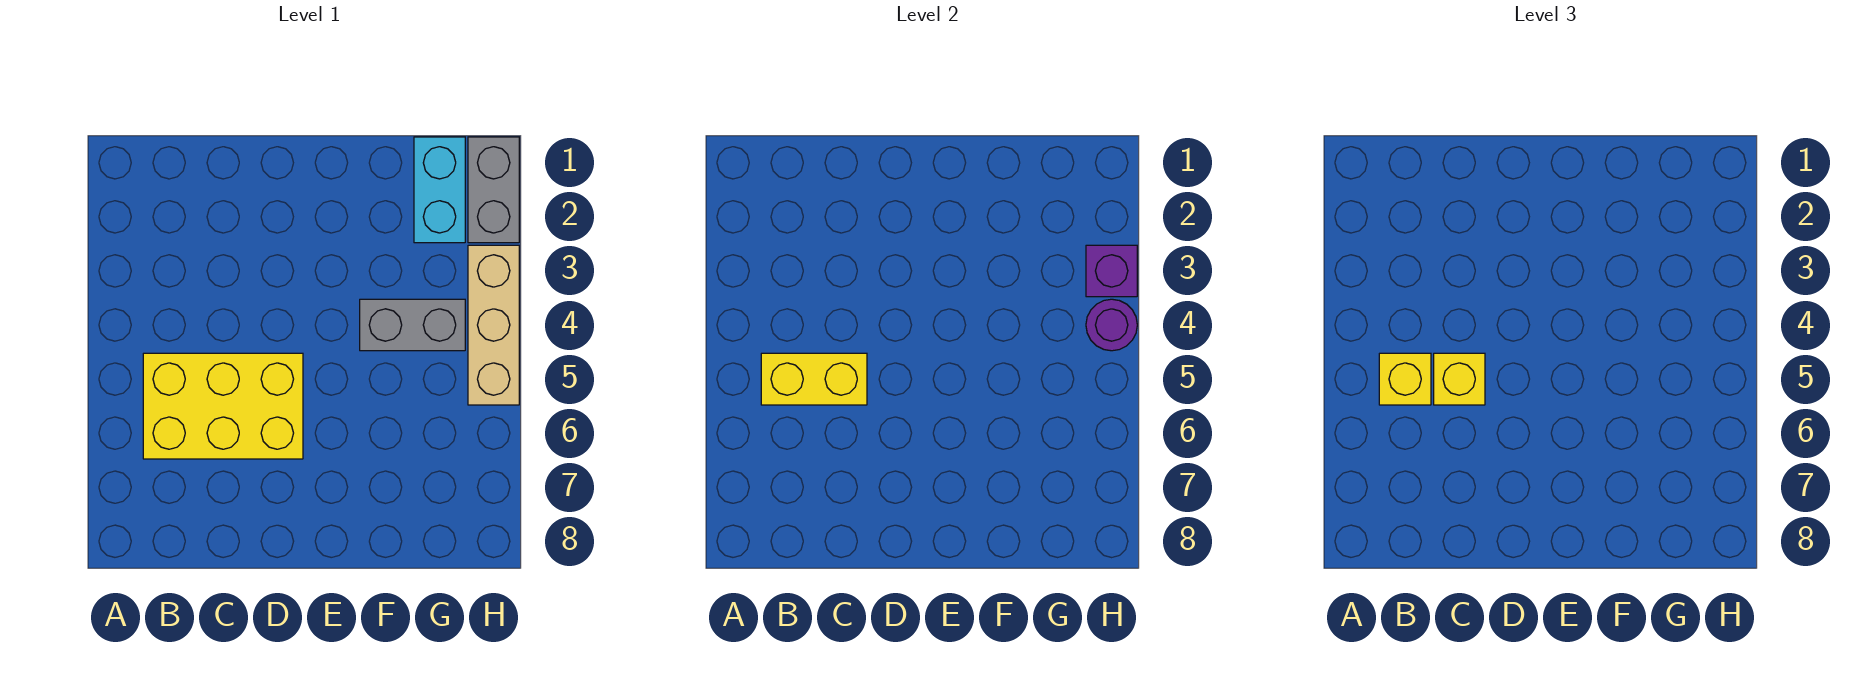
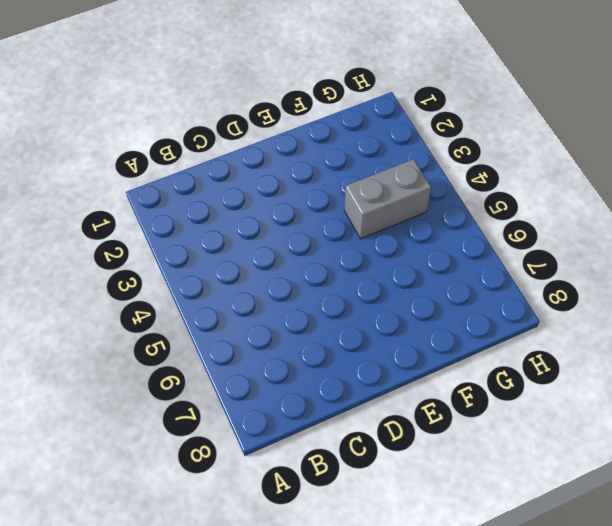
none -> yellow brick B5:D6 level 1
none -> cyan brick G1:G2 level 1

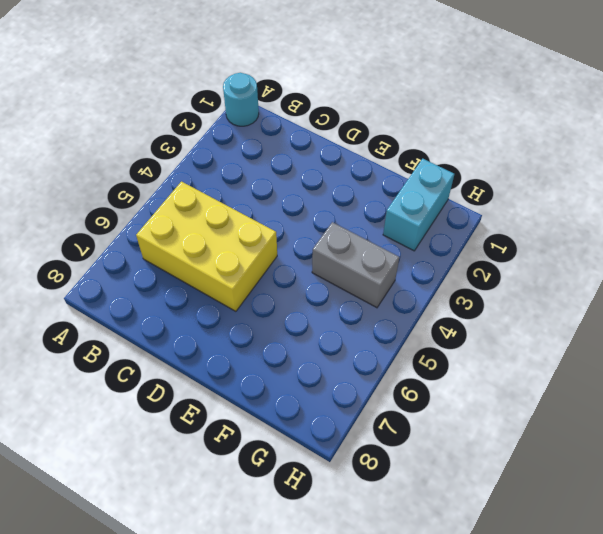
cyan round brick A1 level 1 -> none
none -> grey brick H1:H2 level 1
none -> tan brick H3:H5 level 1

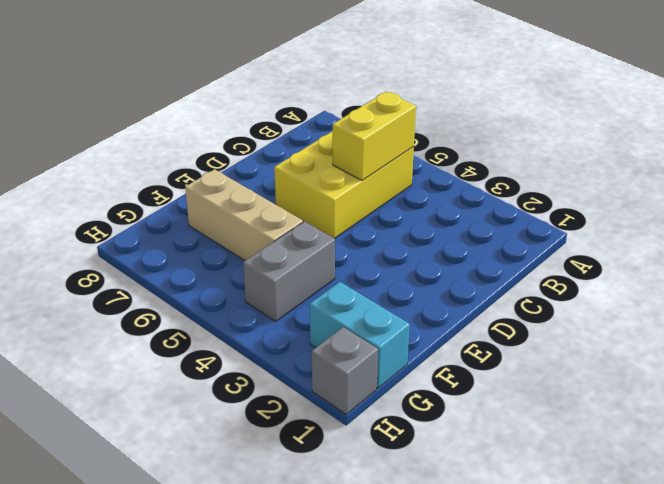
tan brick F5:F7 level 1 -> tan brick H3:H5 level 1
grey brick H1 level 1 -> grey brick H1:H2 level 1
none -> purple brick H3 level 2
none -> purple round brick H4 level 2

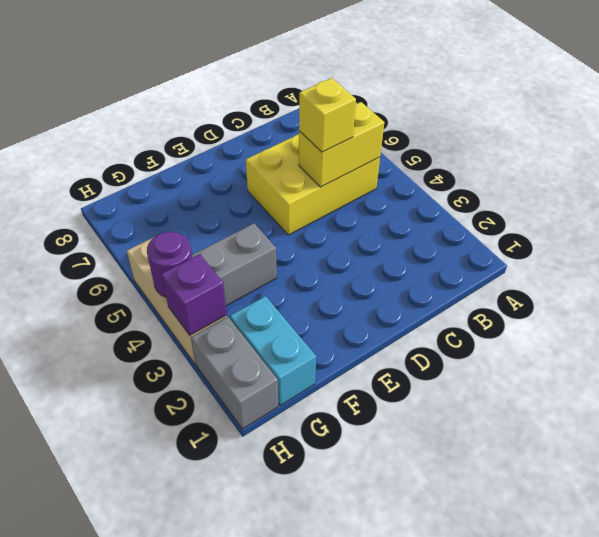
none -> yellow brick B5 level 3

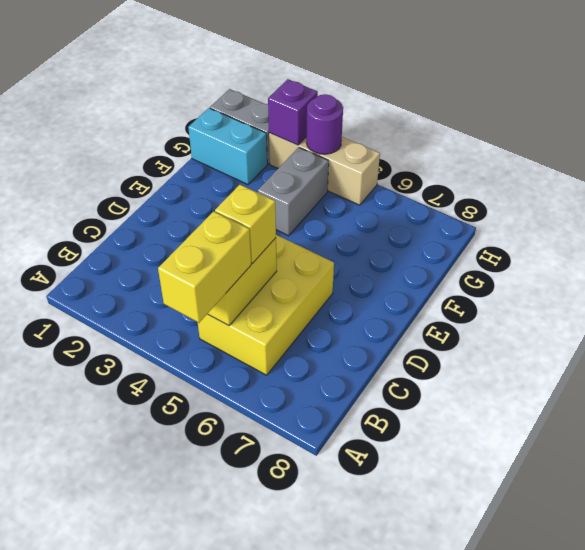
yellow brick A5:B5 level 3 -> yellow brick B5 level 3

